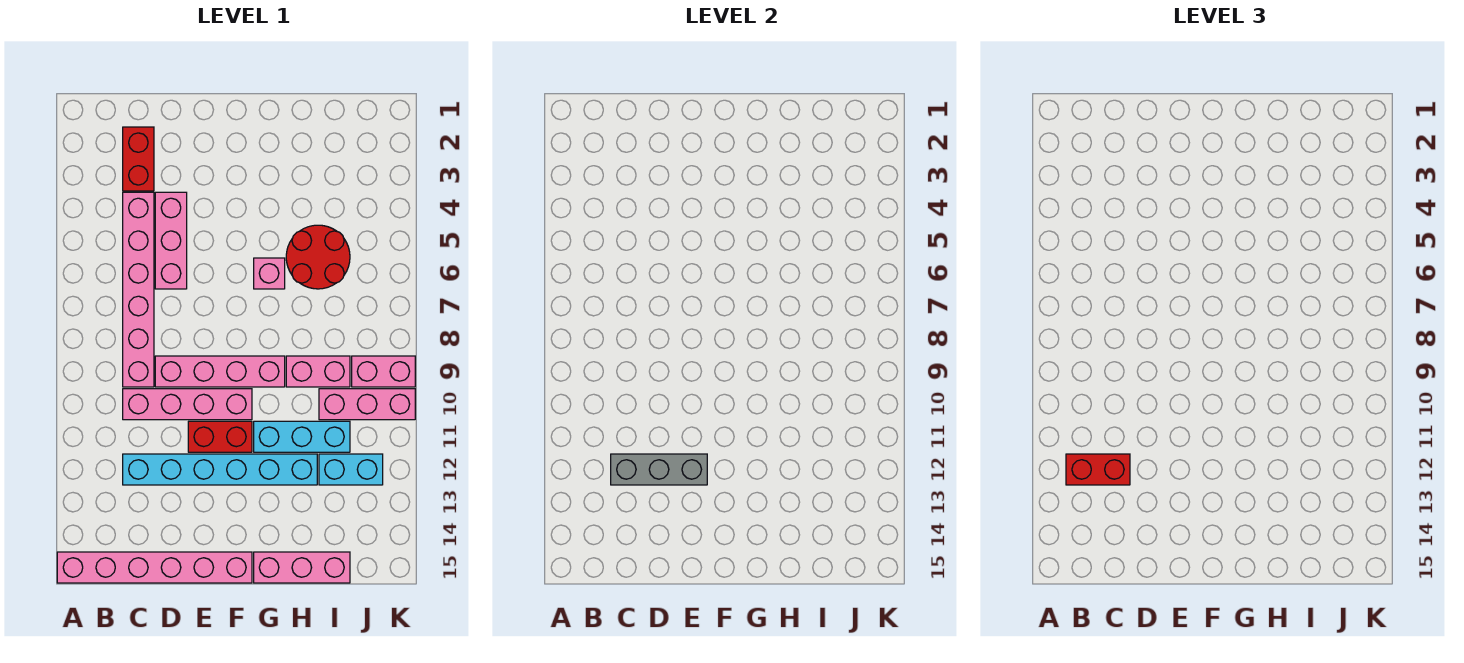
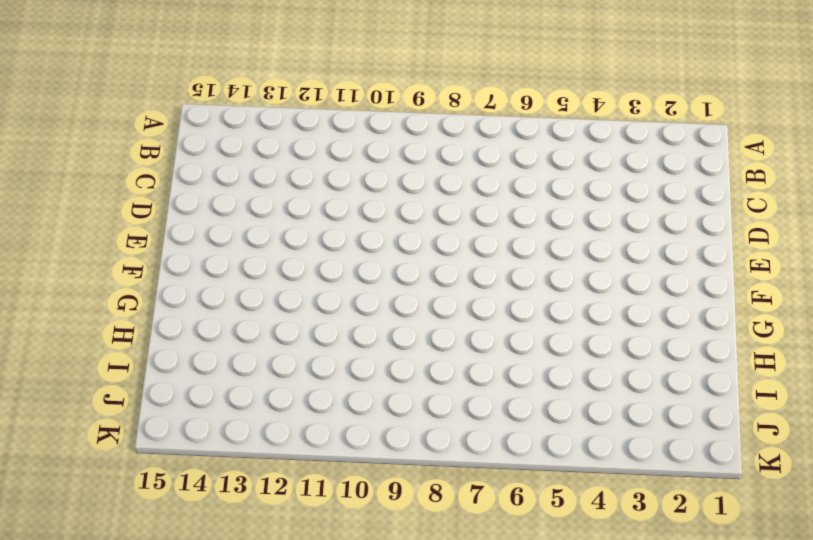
none -> pink brick A15:F15 level 1
none -> red brick C2:C3 level 1
none -> pink brick C4:C9 level 1

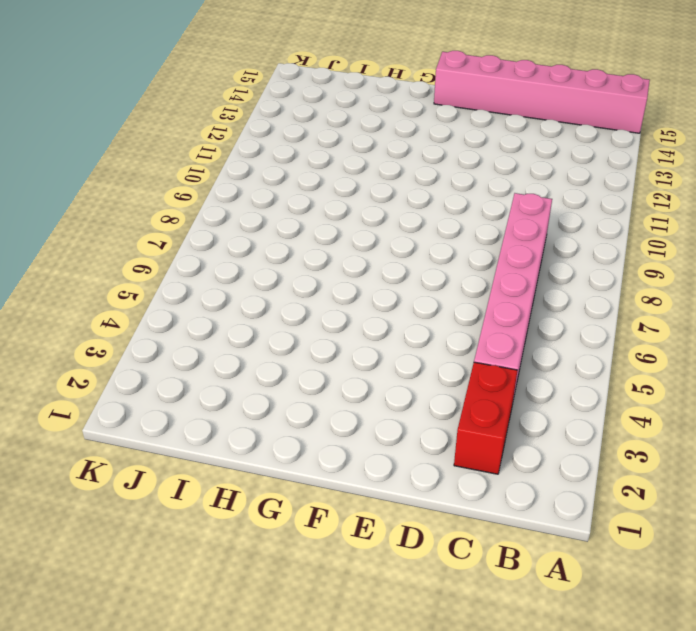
none -> pink brick C10:F10 level 1
none -> cyan brick C12:H12 level 1
none -> pink brick D4:D6 level 1

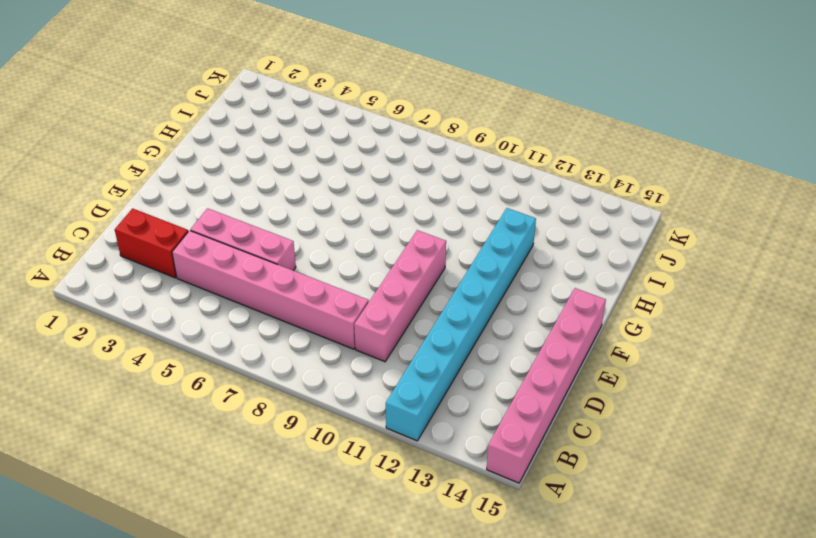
cyan brick A12:H12 level 1 -> cyan brick C12:H12 level 1
none -> pink brick D9:G9 level 1
none -> red brick E11:F11 level 1
none -> pink brick G6 level 1

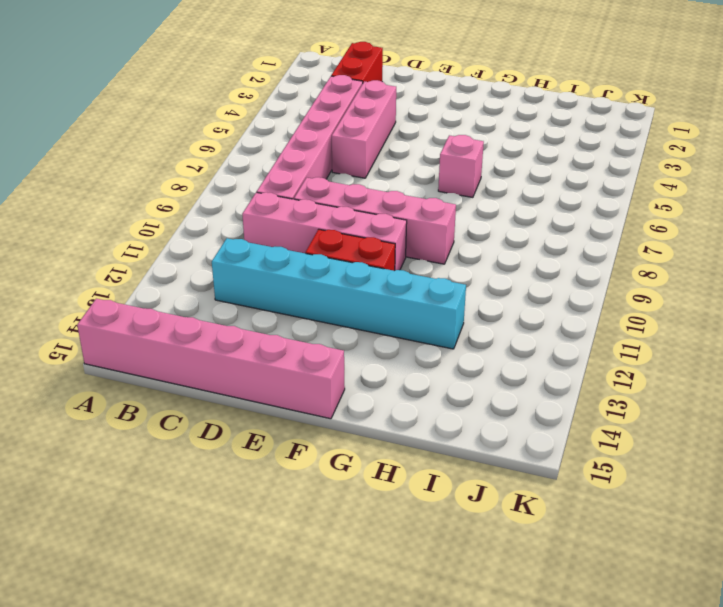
none -> cyan brick G11:I11 level 1
none -> pink brick G15:I15 level 1
none -> red round brick H5:I6 level 1

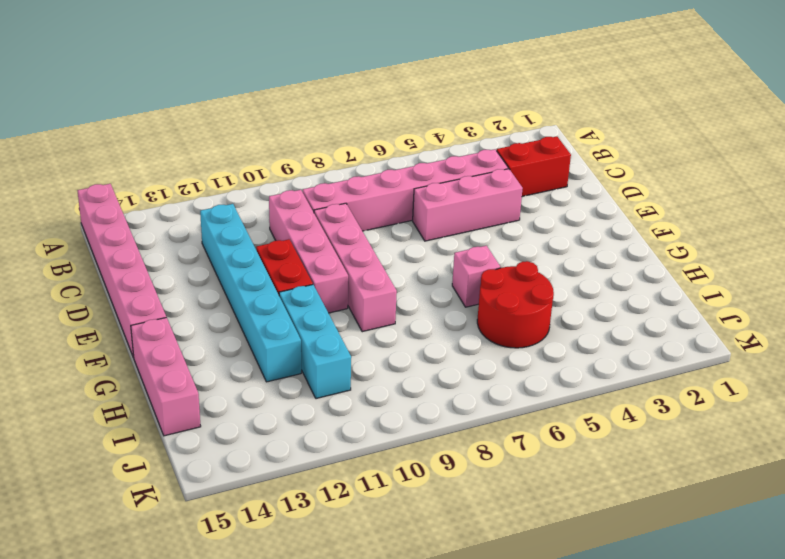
none -> pink brick H9:I9 level 1
none -> pink brick I10:K10 level 1
none -> cyan brick I12:J12 level 1

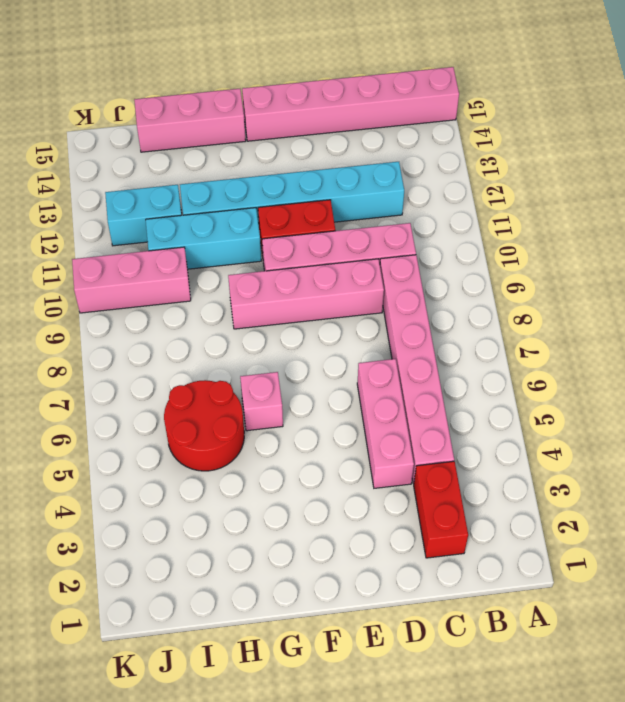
none -> pink brick H9:I9 level 1
none -> pink brick J9:K9 level 1
none -> grey brick C12:E12 level 2

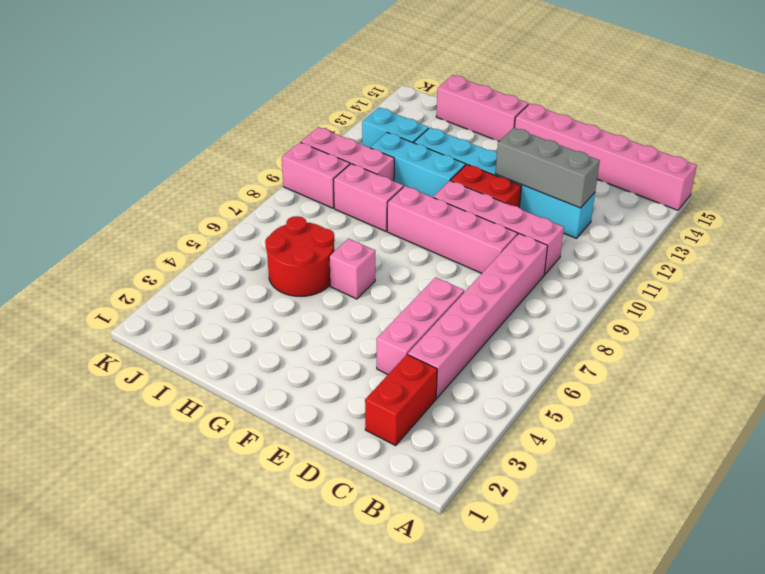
none -> red brick B12:C12 level 3

